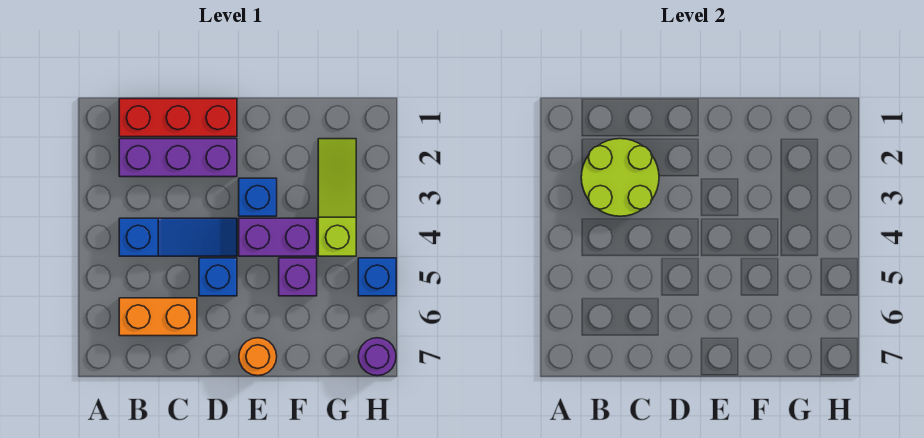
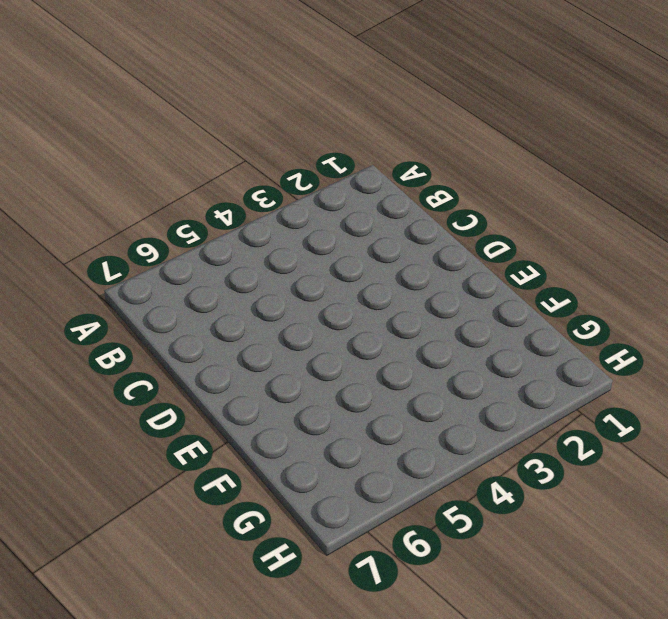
none -> red brick B1:D1 level 1
none -> purple brick B2:D2 level 1
none -> blue slope B4:D4 level 1 top B

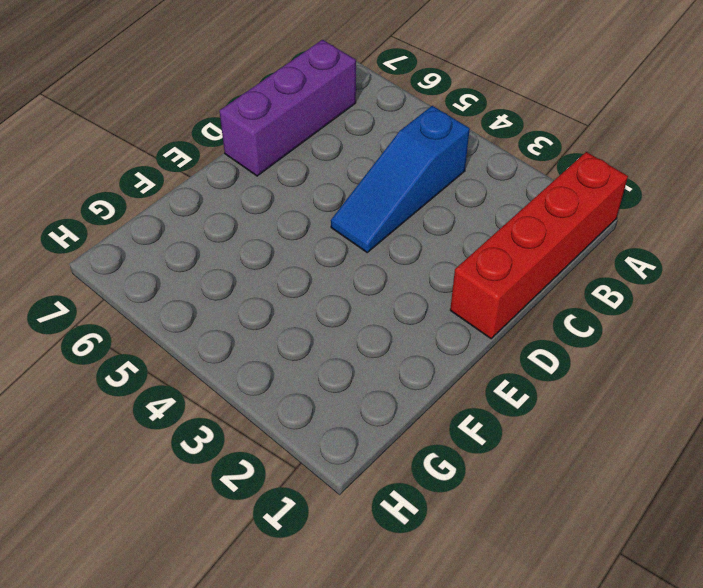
red brick A1:D1 level 1 -> red brick B1:D1 level 1
purple brick B7:D7 level 1 -> purple brick B2:D2 level 1
none -> orange brick B6:C6 level 1
none -> blue brick D5 level 1
none -> blue brick E3 level 1

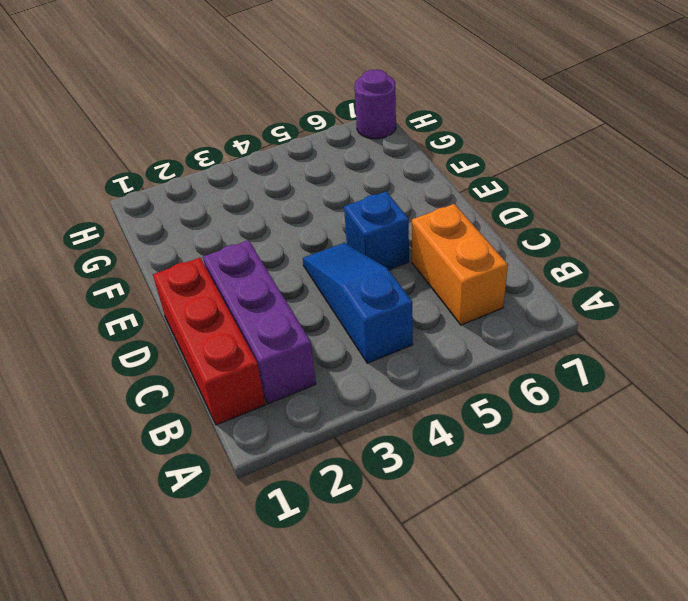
none -> blue brick E3 level 1
none -> purple brick E4:F4 level 1
none -> orange round brick E7 level 1

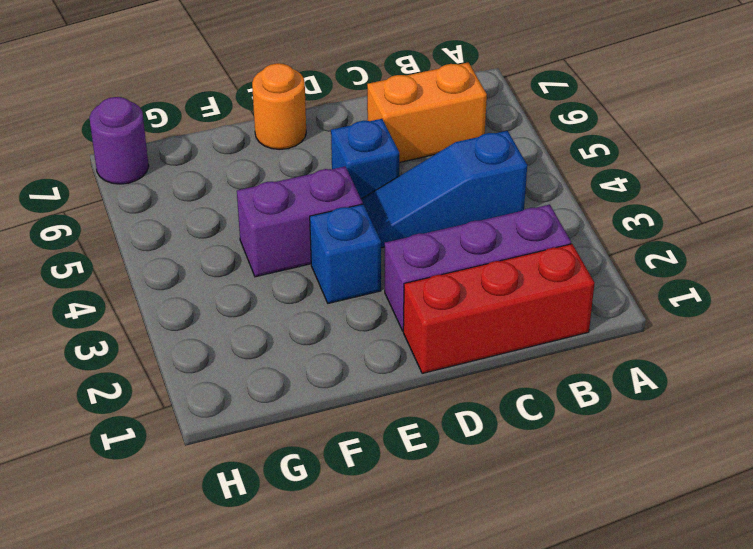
none -> purple brick F5 level 1
none -> lime slope G2:G4 level 1 top 4
none -> blue brick H5 level 1

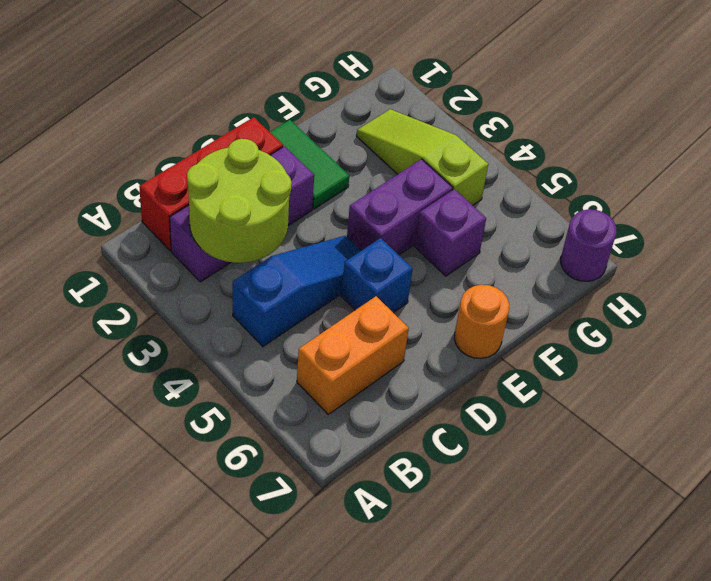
green tile E1:E2 level 1 -> none
none -> blue brick E3 level 1
none -> blue brick H5 level 1

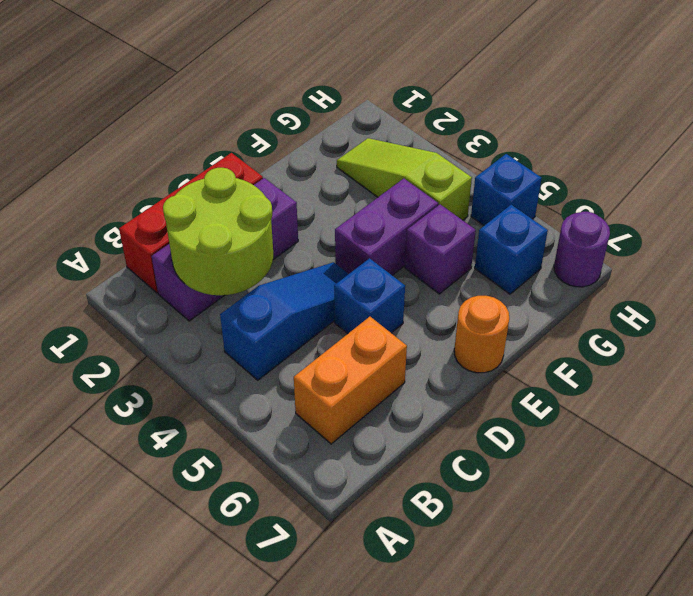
blue brick G6 level 1 -> blue brick E3 level 1

